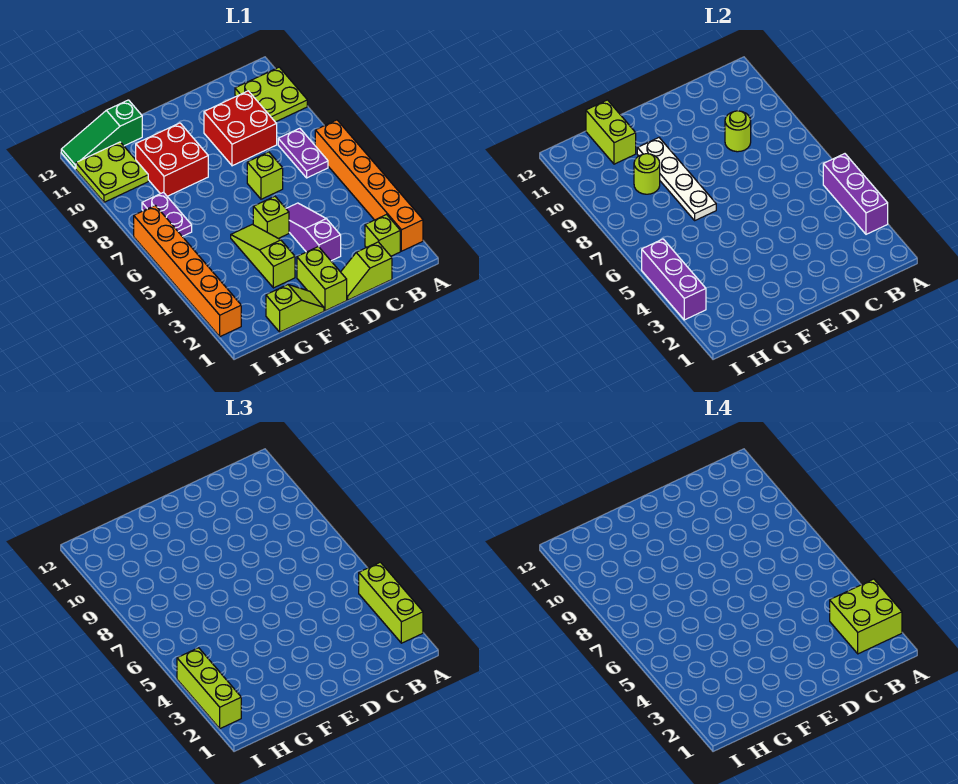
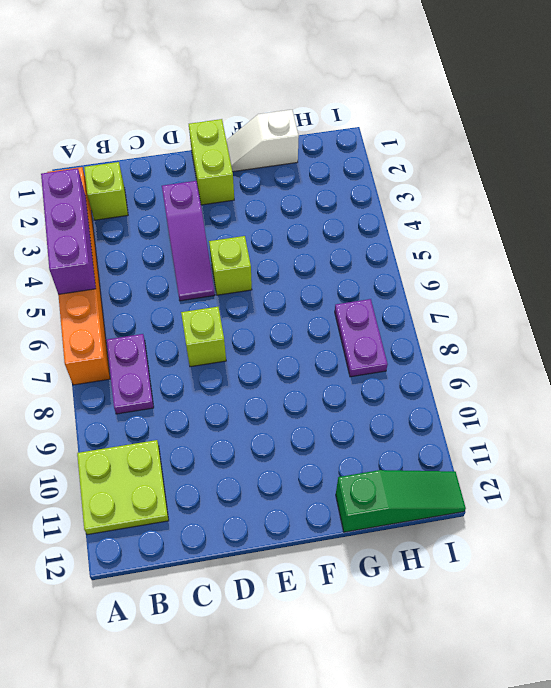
white slope F1:G1 level 1 top G -> lime slope F1:G1 level 1 top G
none -> lime slope C1:D1 level 1 top C
none -> red brick C9:D10 level 1
none -> lime slope F3:F5 level 1 top 3

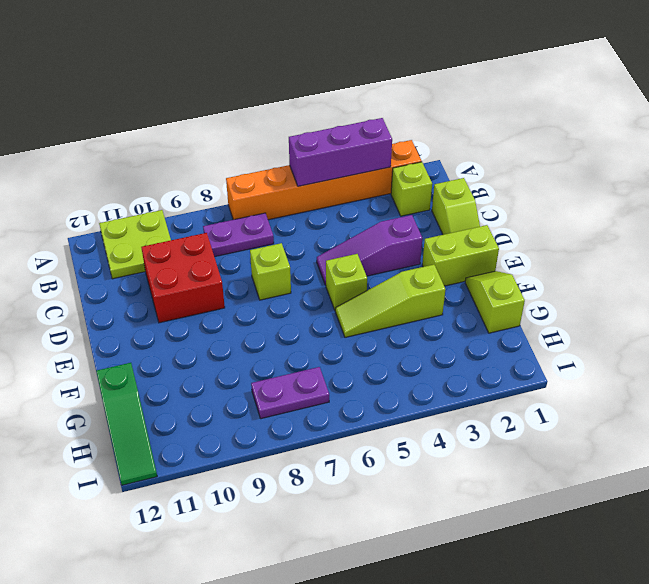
none -> red brick F9:G10 level 1
none -> lime plate H10:I11 level 1
none -> orange brick I2:I7 level 1

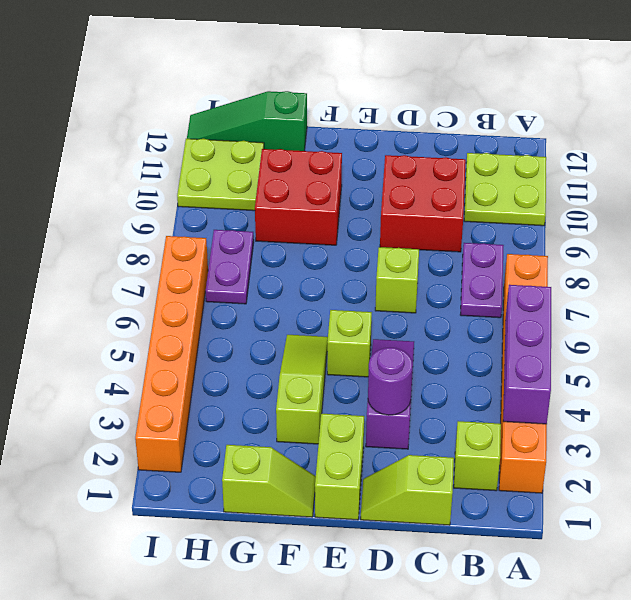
purple round brick D3 level 2 -> none
none -> lime round brick C9 level 2
none -> white plate F7:F10 level 2
none -> lime round brick G9 level 2

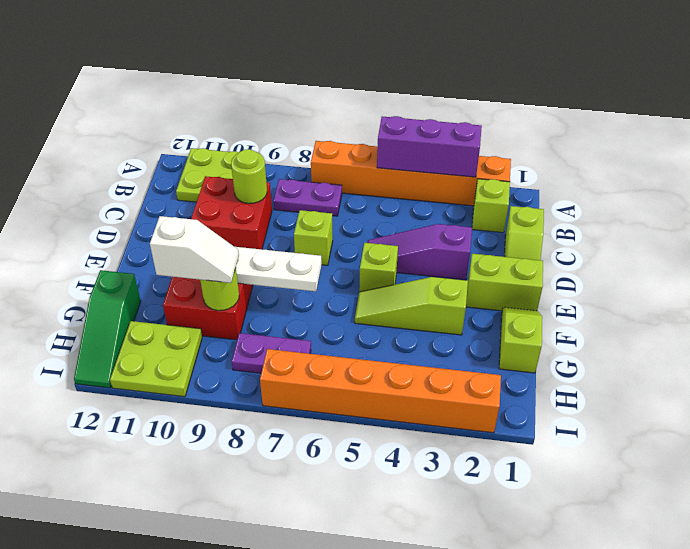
white slope G9:G10 level 3 top 10 -> none
none -> lime brick G11:G12 level 2
none -> purple brick I3:I5 level 2
none -> lime brick A2:A4 level 3

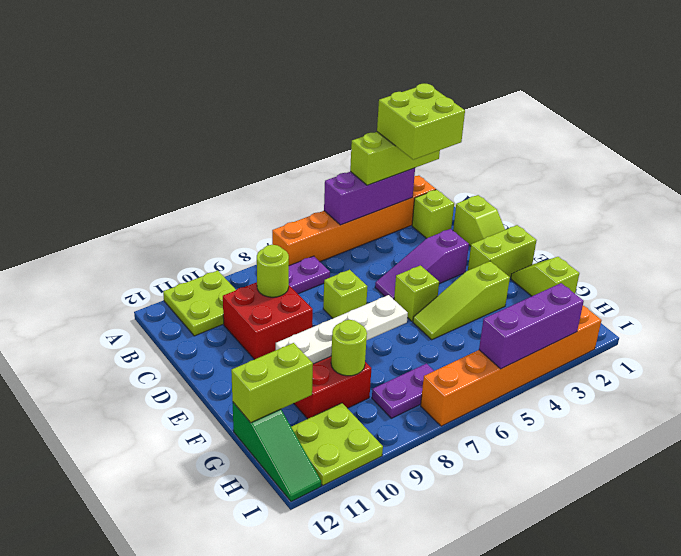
none -> lime brick I2:I4 level 3

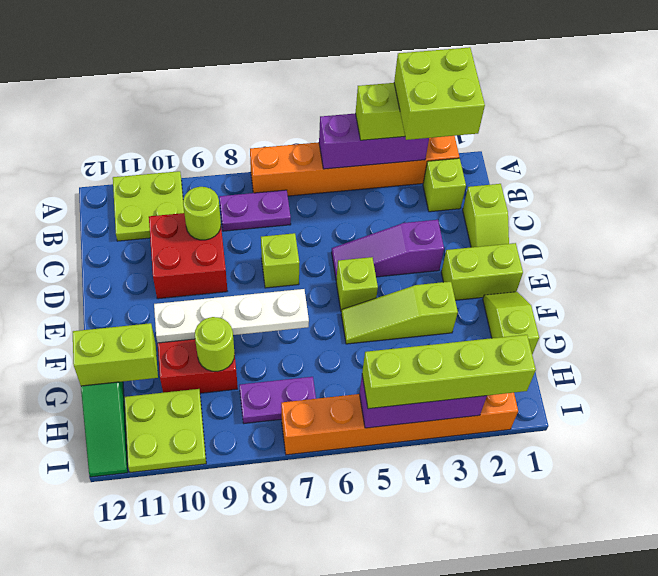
lime brick I2:I5 level 3 -> lime brick I2:I4 level 3

